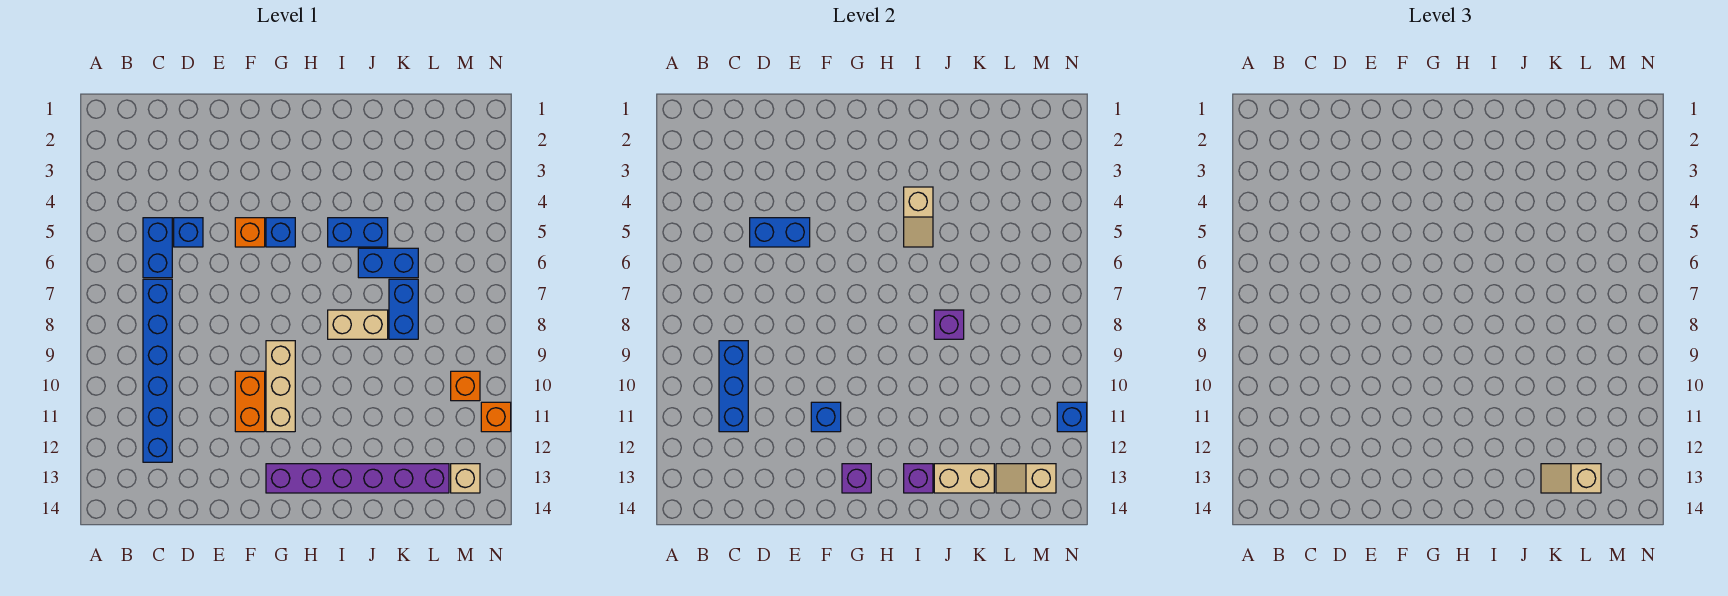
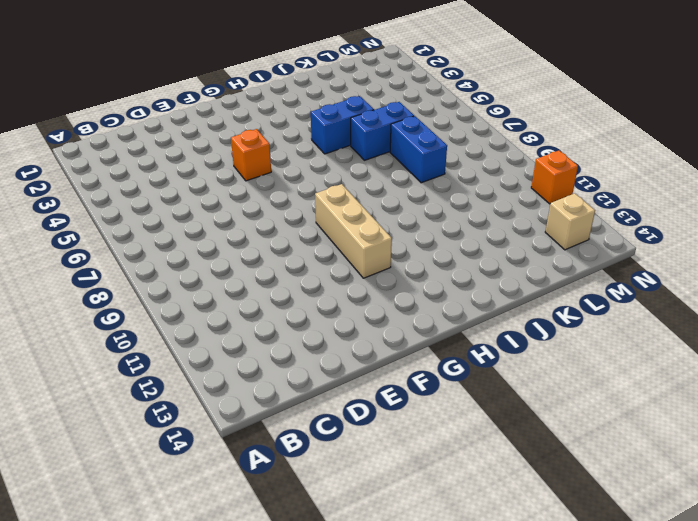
none -> blue brick C5:C6 level 1
none -> blue brick C7:C12 level 1
none -> blue brick D5 level 1

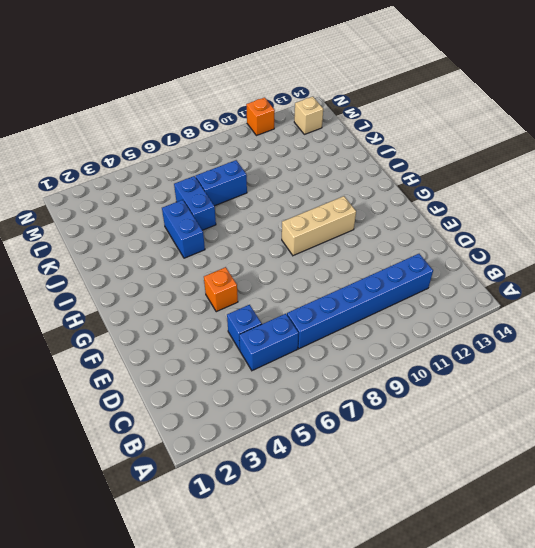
none -> orange brick F10:F11 level 1
none -> blue brick G5 level 1
none -> purple brick G13:L13 level 1

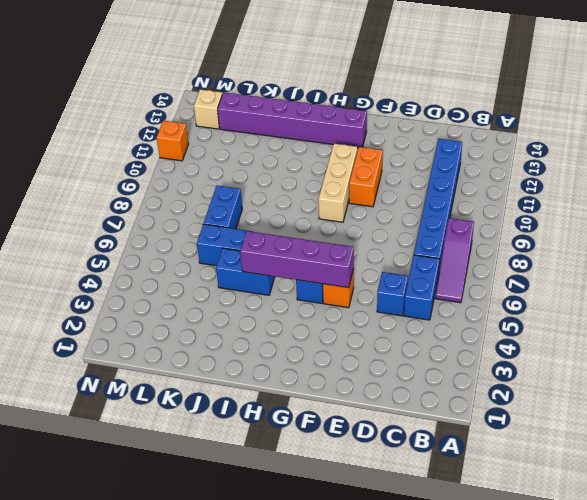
purple slope B6:B8 level 1 top 8 -> none
purple brick F5:I5 level 2 -> tan slope I4:I5 level 2 top 4
none -> tan brick I8:J8 level 1
none -> orange brick M10 level 1
none -> blue brick C9:C11 level 2

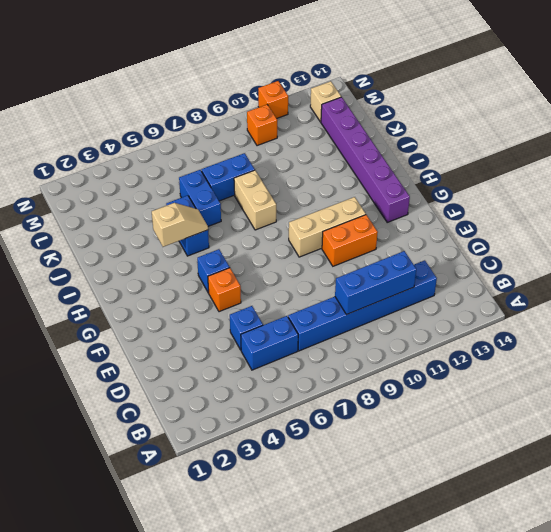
none -> blue brick D5:E5 level 2
none -> blue brick F11 level 2
none -> purple brick G13 level 2

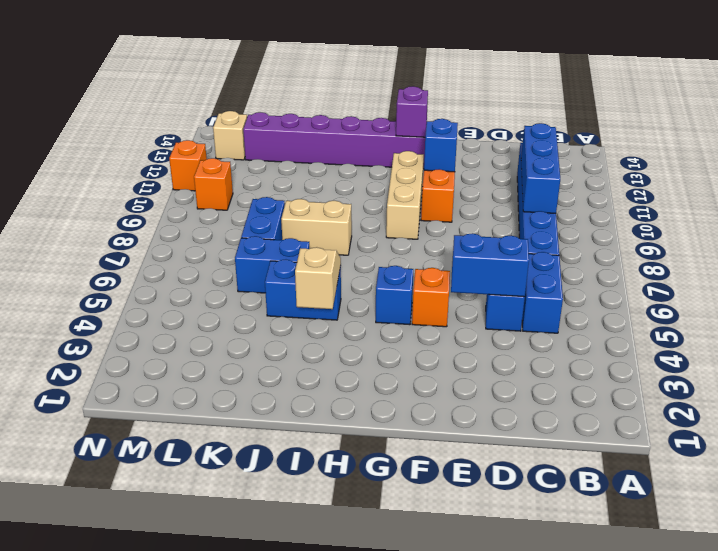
none -> purple brick I13 level 2
none -> purple brick J8 level 2
none -> tan brick J13:K13 level 2

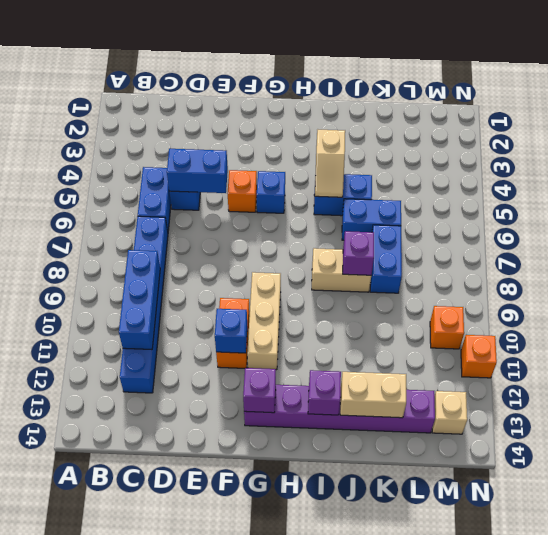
none -> tan slope L13:M13 level 2 top M
none -> blue brick N11 level 2
none -> tan slope K13:L13 level 3 top L

